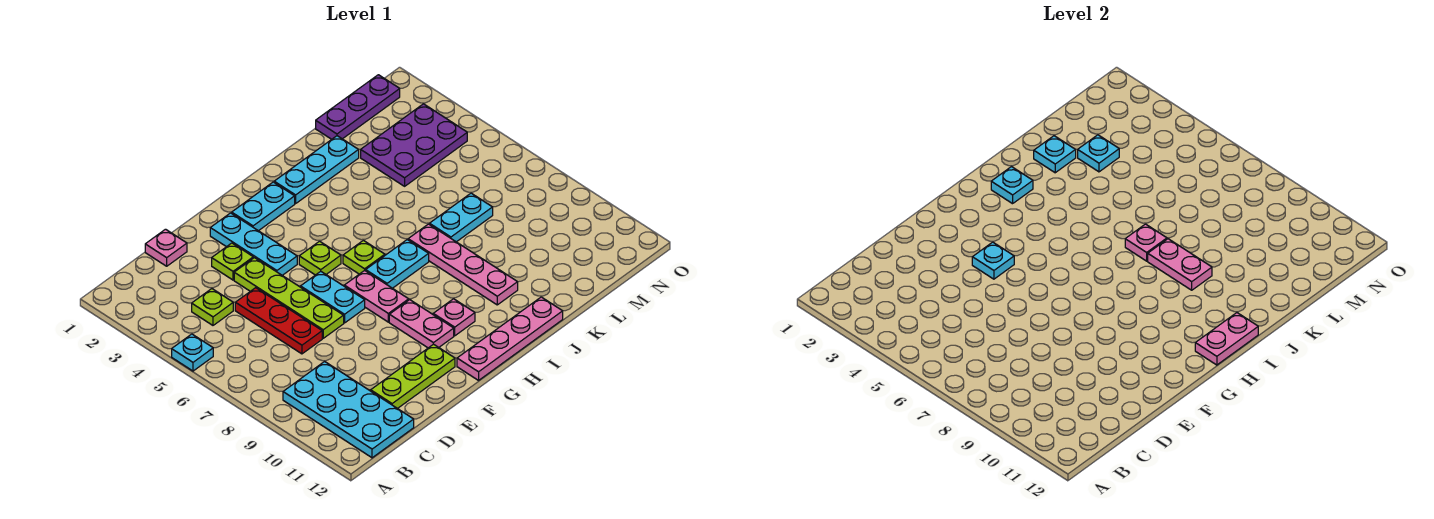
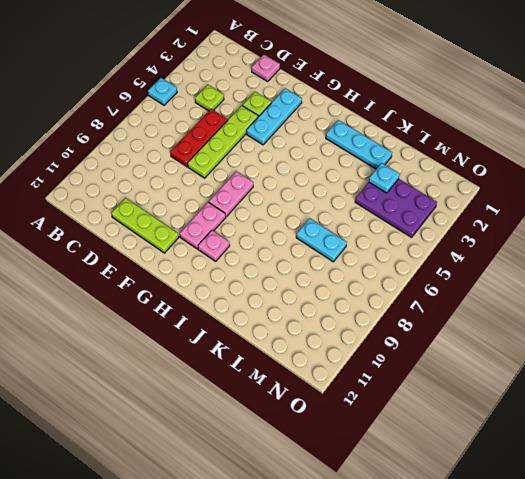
none -> cyan plate B9:C12 level 1
none -> cyan plate F6:F7 level 1
none -> cyan plate G2:H2 level 1
none -> lime plate G5 level 1

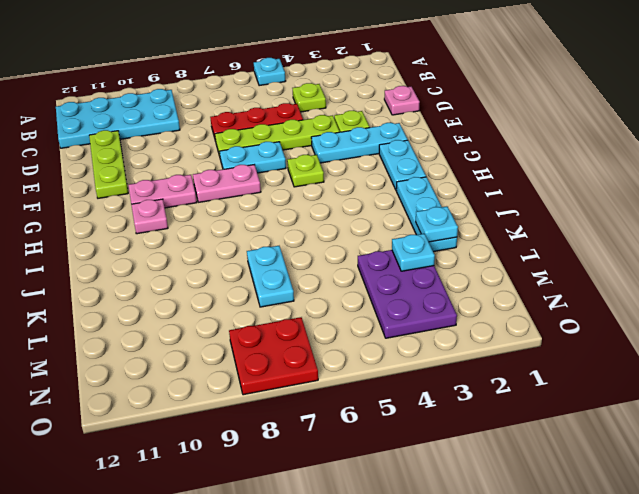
red plate N7:O8 level 1 -> none
none -> pink plate G12:J12 level 1
none -> lime plate H6 level 1
none -> cyan plate H7:I7 level 1
none -> pink plate J7:J10 level 1

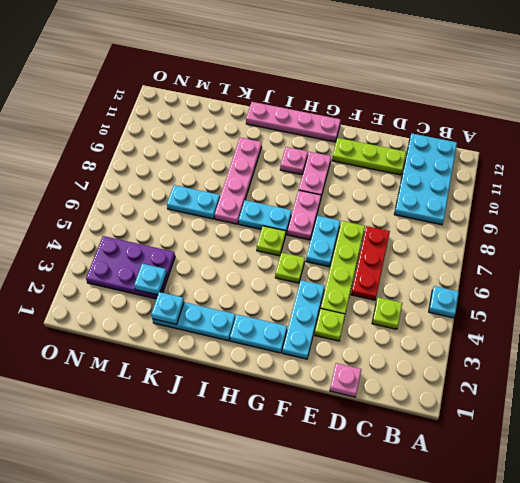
none -> purple plate L1:N1 level 1
none -> cyan plate F4 level 2
none -> pink plate H12:I12 level 2
none -> cyan plate I2 level 2

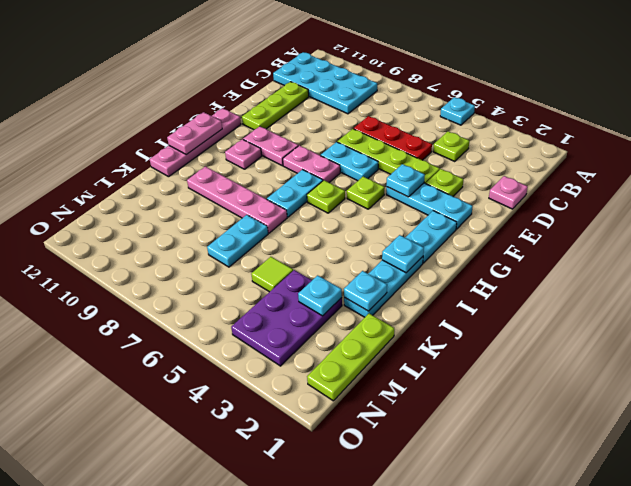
lime plate L1:N1 level 1 -> purple plate L1:N1 level 1
lime tile L5 level 1 -> none
none -> pink plate J7 level 2
none -> pink plate J8:J9 level 2

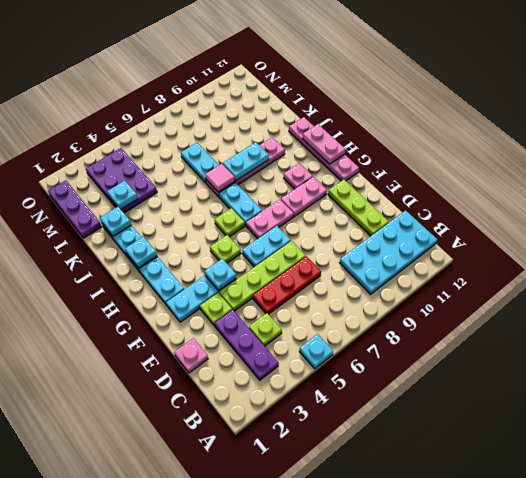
purple plate B3:D3 level 1 -> none
pink tile J7 level 2 -> pink plate J7 level 2
cyan plate J8:J9 level 2 -> pink plate J8:J9 level 2

